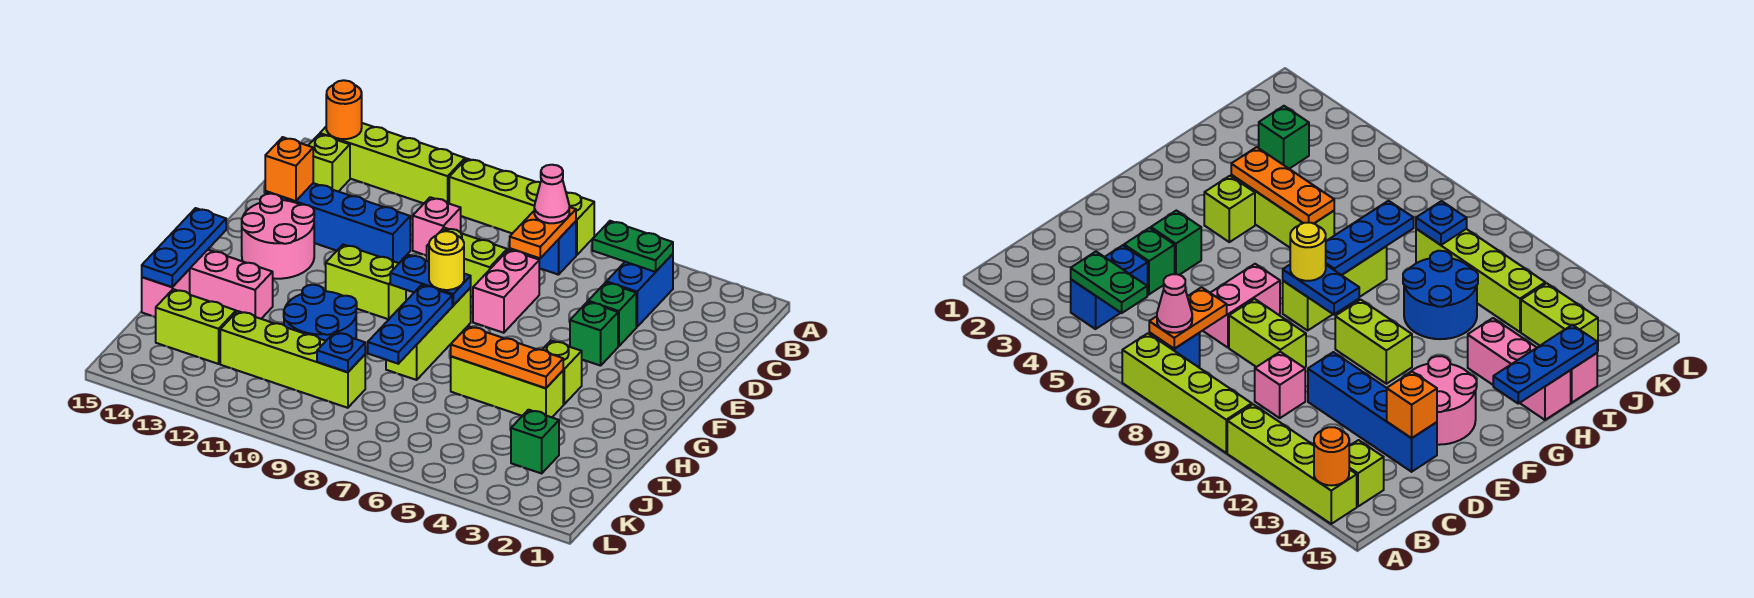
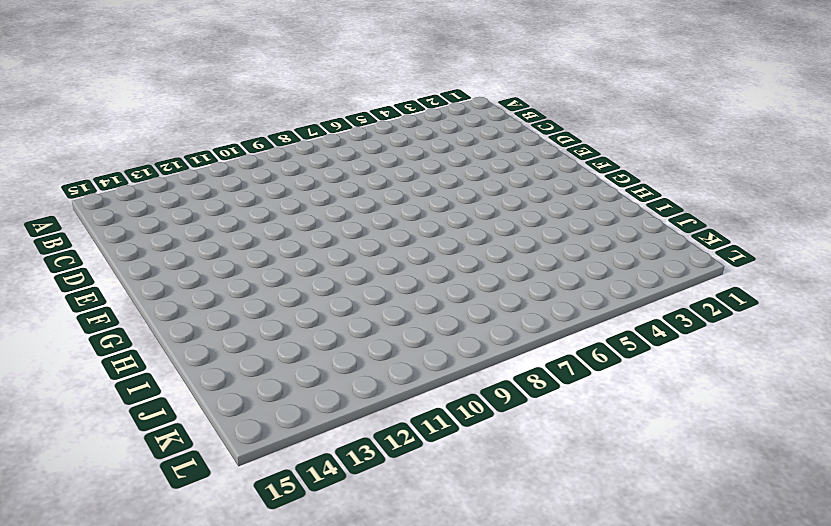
none -> lime brick A7:A10 level 1
none -> lime brick A11:A14 level 1
none -> blue brick B4:C4 level 1
none -> blue brick B7 level 1

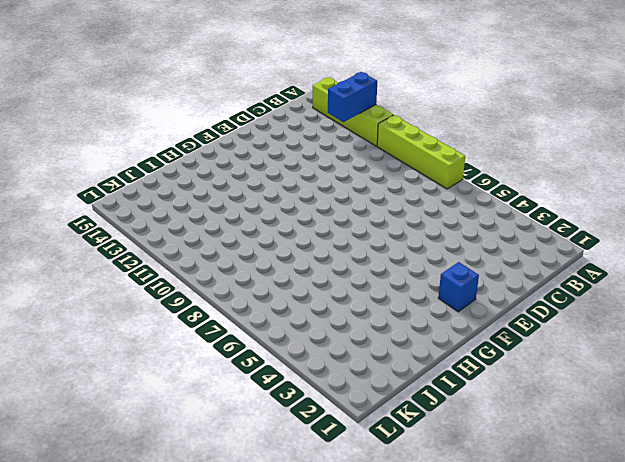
blue brick A12:B12 level 2 -> blue brick B4:C4 level 1
blue brick F2 level 1 -> blue brick B7 level 1
none -> lime brick B14 level 1
none -> pink brick C10 level 1
none -> green brick D4 level 1
none -> pink brick D7:E7 level 1

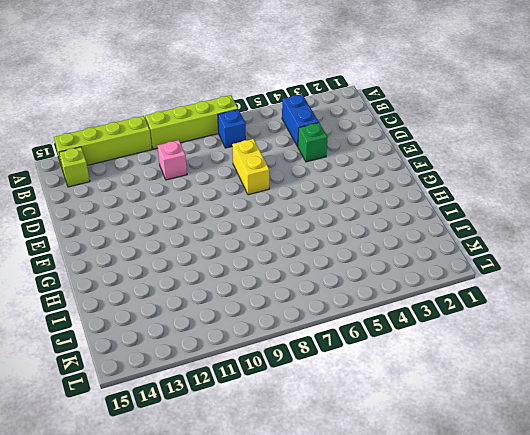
yellow brick D7:E7 level 1 -> pink brick D7:E7 level 1
none -> lime brick D8:D9 level 1
none -> blue brick D11:D14 level 1
none -> green brick E4 level 1
none -> pink round brick E13:F14 level 1

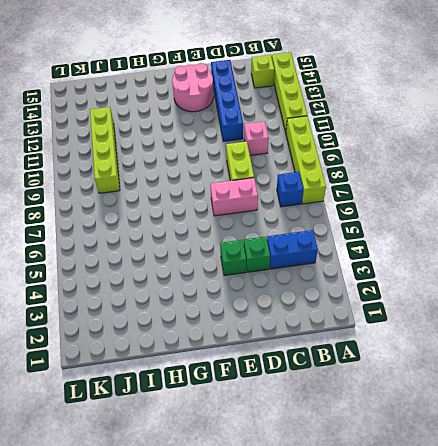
none -> lime brick F8:H8 level 1
none -> lime brick F10:F11 level 1
none -> lime brick G4 level 1
none -> lime brick H4:H6 level 1

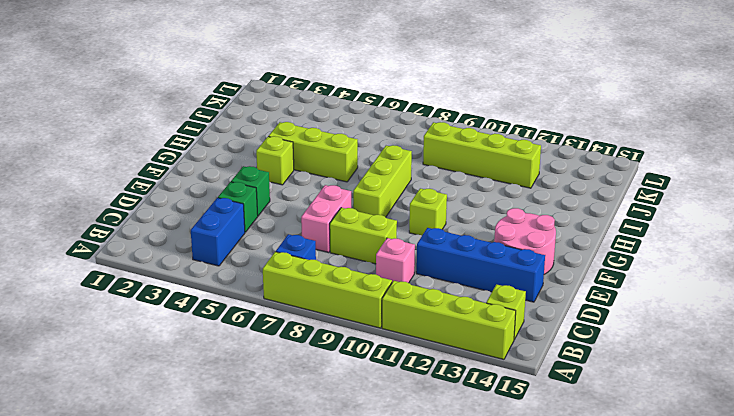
lime brick F10 level 1 -> lime brick F10:F11 level 1
none -> blue round brick H10:I11 level 1
none -> pink brick H13:H15 level 1
none -> pink brick I15 level 1
none -> green brick J3 level 1

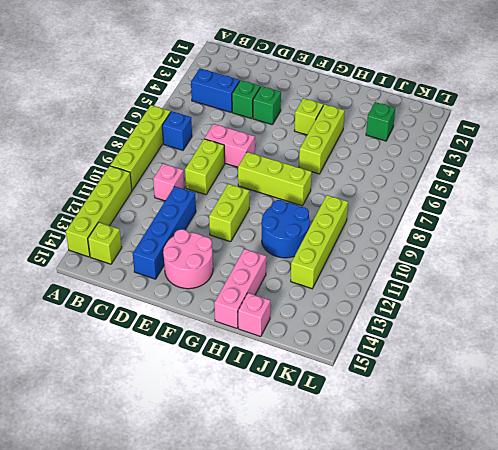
none -> lime brick J13:J14 level 1
none -> orange round brick A14 level 2
none -> green plate B4:B5 level 2
none -> orange plate B7:C7 level 2

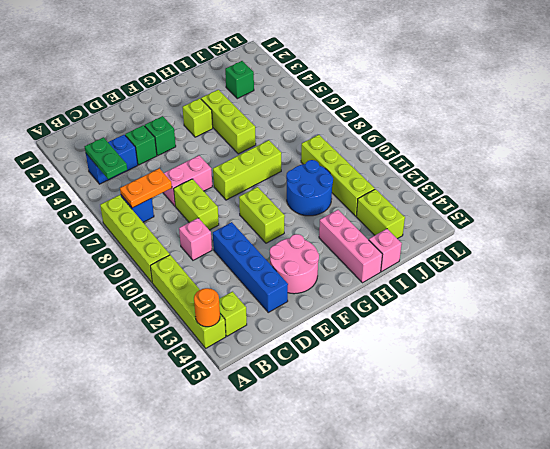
none -> orange brick D14 level 2
none -> blue plate F8:F9 level 2
none -> blue plate G8:I8 level 2
none -> blue plate G15:I15 level 2

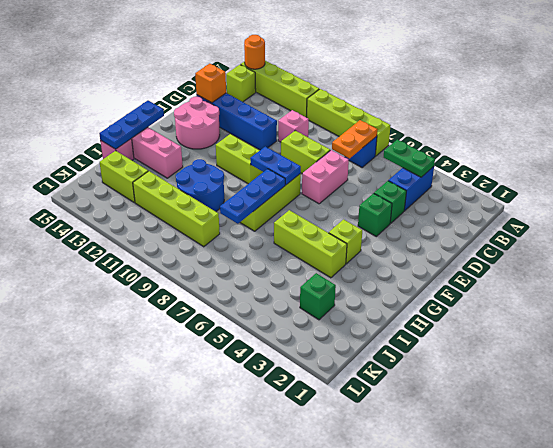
none -> orange plate H4:H6 level 2
none -> blue plate J9 level 2
none -> pink cone B7 level 3
none -> yellow round brick F8 level 3

